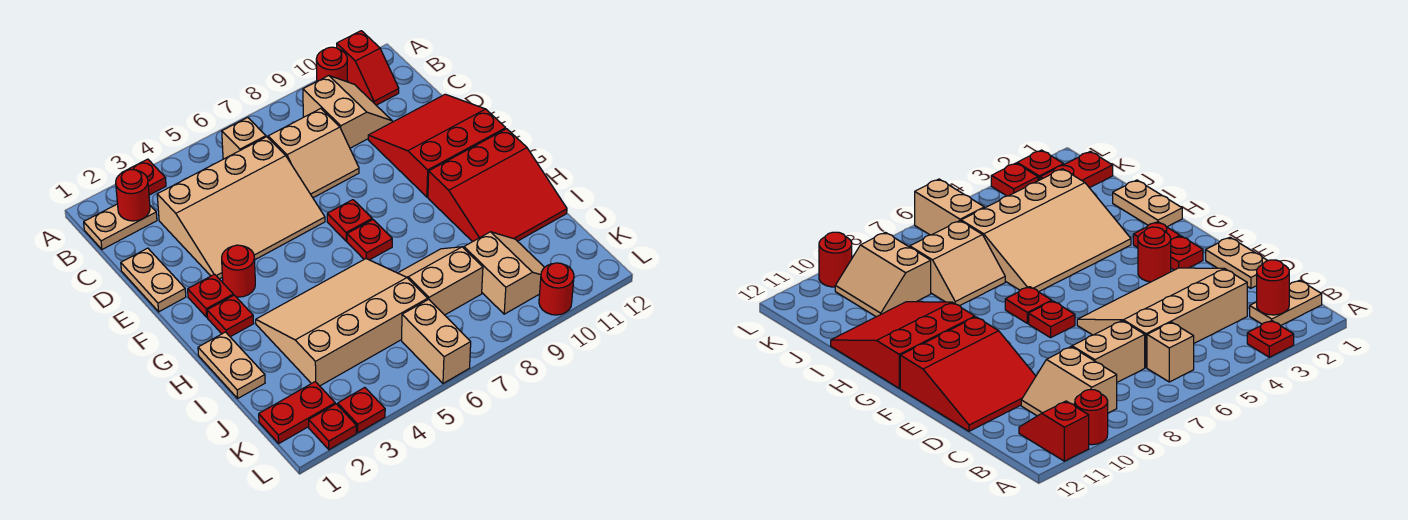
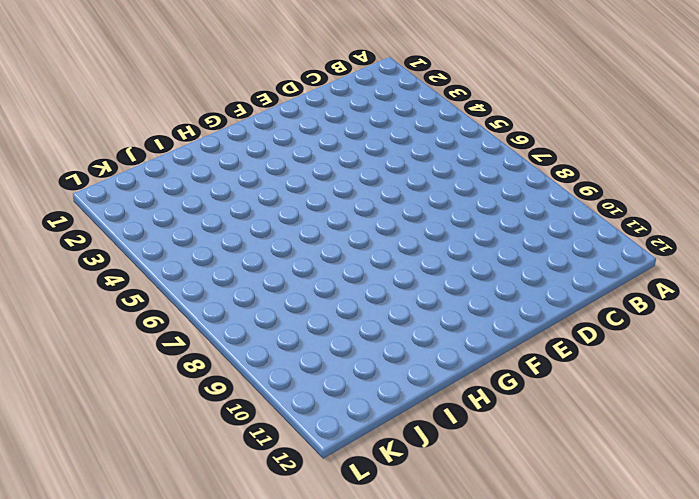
none -> red plate A3 level 1
none -> red round brick A10 level 1
none -> red slope A11:B11 level 1 top A

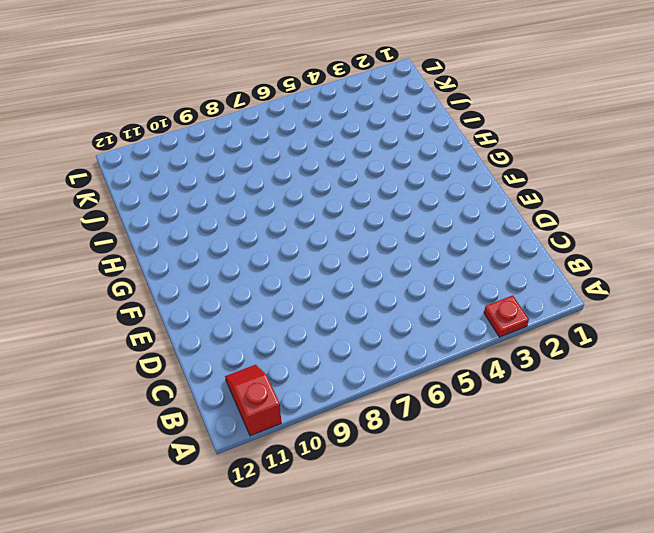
none -> red round brick A10 level 1
none -> tan plate B1:B2 level 1
none -> tan brick B6 level 1

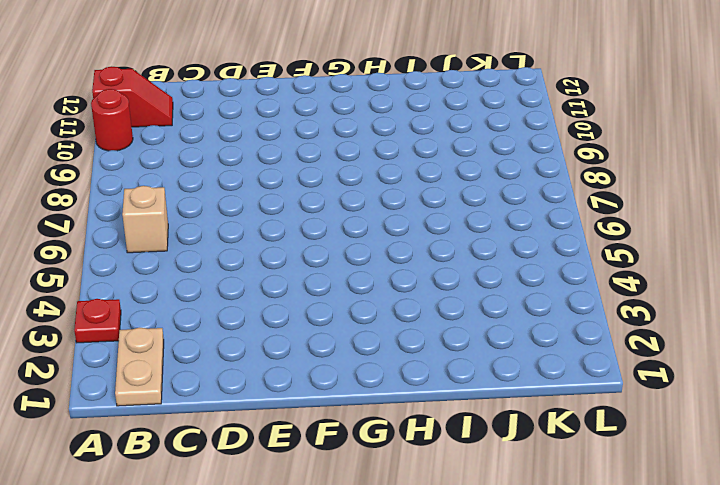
none -> tan slope B9:C10 level 1 top 9
none -> tan slope C3:E6 level 1 top C
none -> tan slope C7:D8 level 1 top C

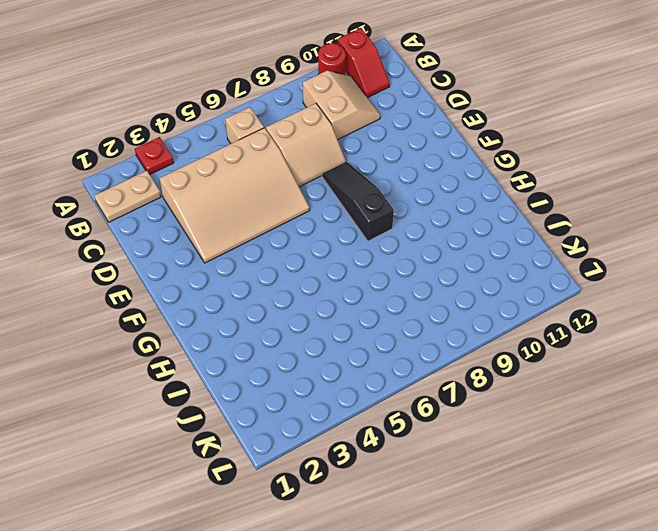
black slope E8:G8 level 1 top G -> none
none -> tan plate D1:E1 level 1
none -> red slope D10:F12 level 1 top F
none -> red plate F2 level 1

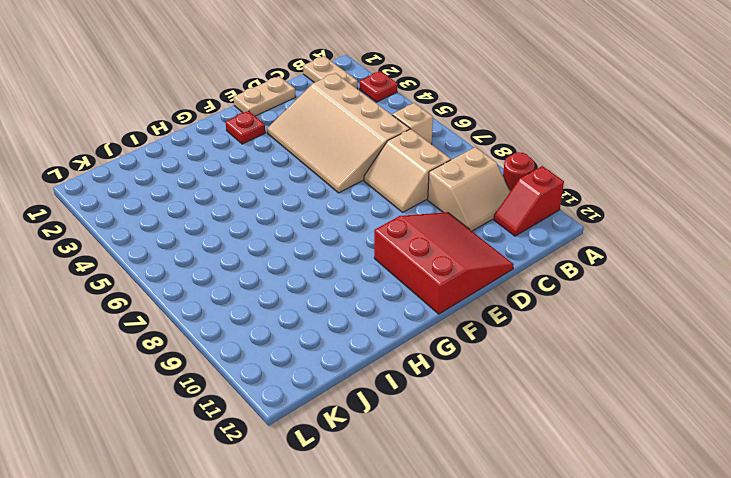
none -> red round brick F3 level 1
none -> red plate F7 level 1
none -> red plate G2 level 1

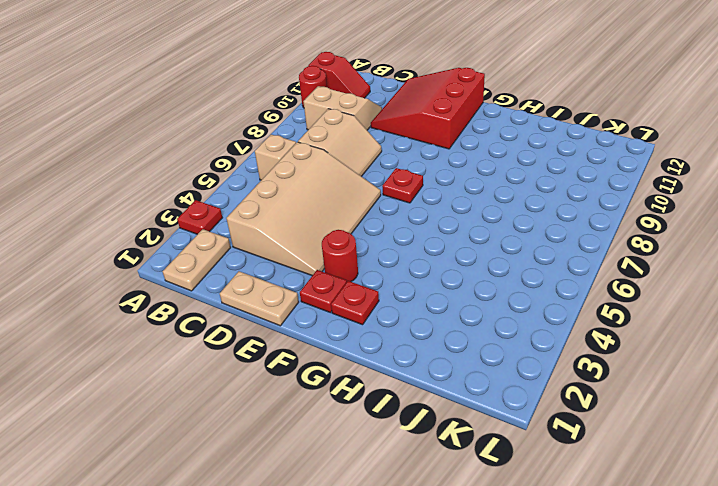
none -> red plate G7 level 1
none -> red slope G10:I12 level 1 top G
none -> tan plate H1:I1 level 1

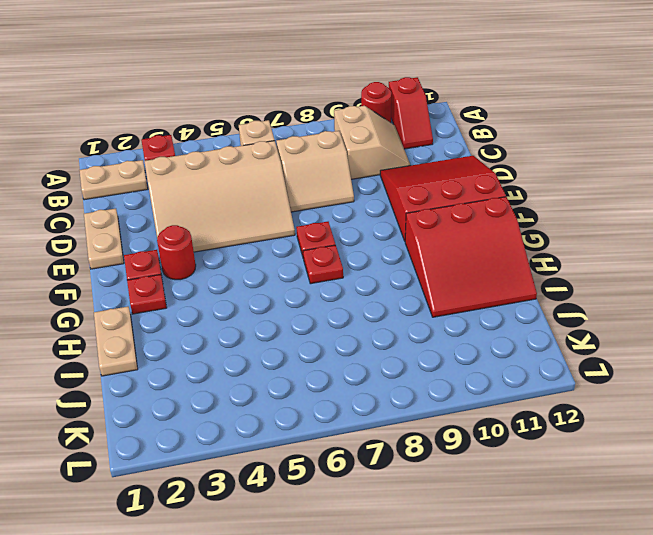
none -> tan slope H3:J6 level 1 top J
none -> tan slope I7:J8 level 1 top J
none -> tan slope J9:K10 level 1 top 9

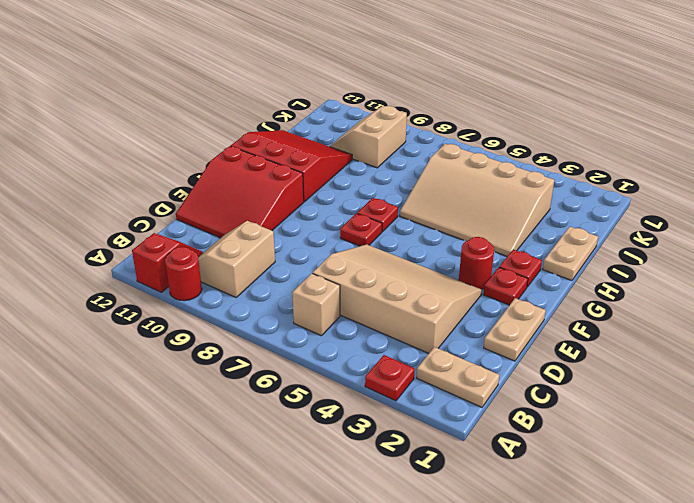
none -> tan slope C7:D8 level 1 top C
none -> tan slope I7:J8 level 1 top J
none -> red plate K1:K2 level 1

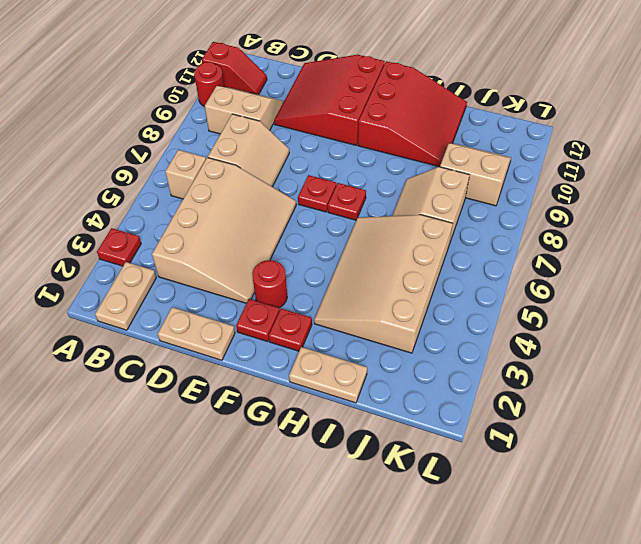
none -> red plate K1:K2 level 1
none -> tan brick K6:L6 level 1
none -> red plate L2 level 1

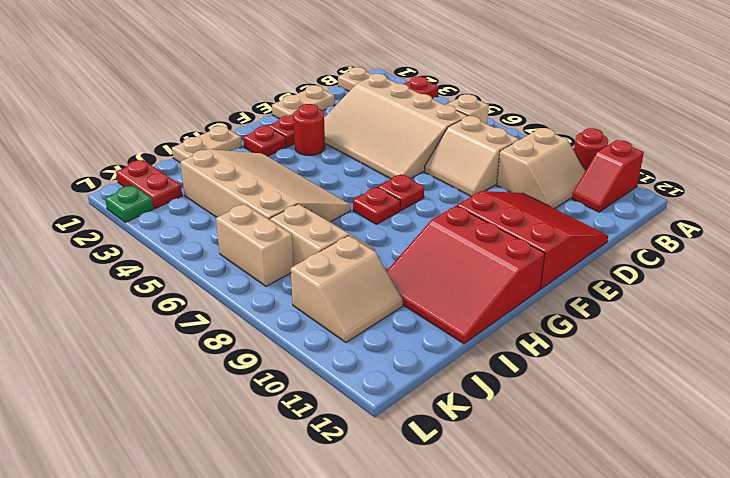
tan brick K6:K7 level 1 -> tan brick K6:L6 level 1
green plate L2 level 1 -> red plate L2 level 1
none -> red plate L3 level 1
none -> red round brick L10 level 1
none -> red round brick B2 level 2

